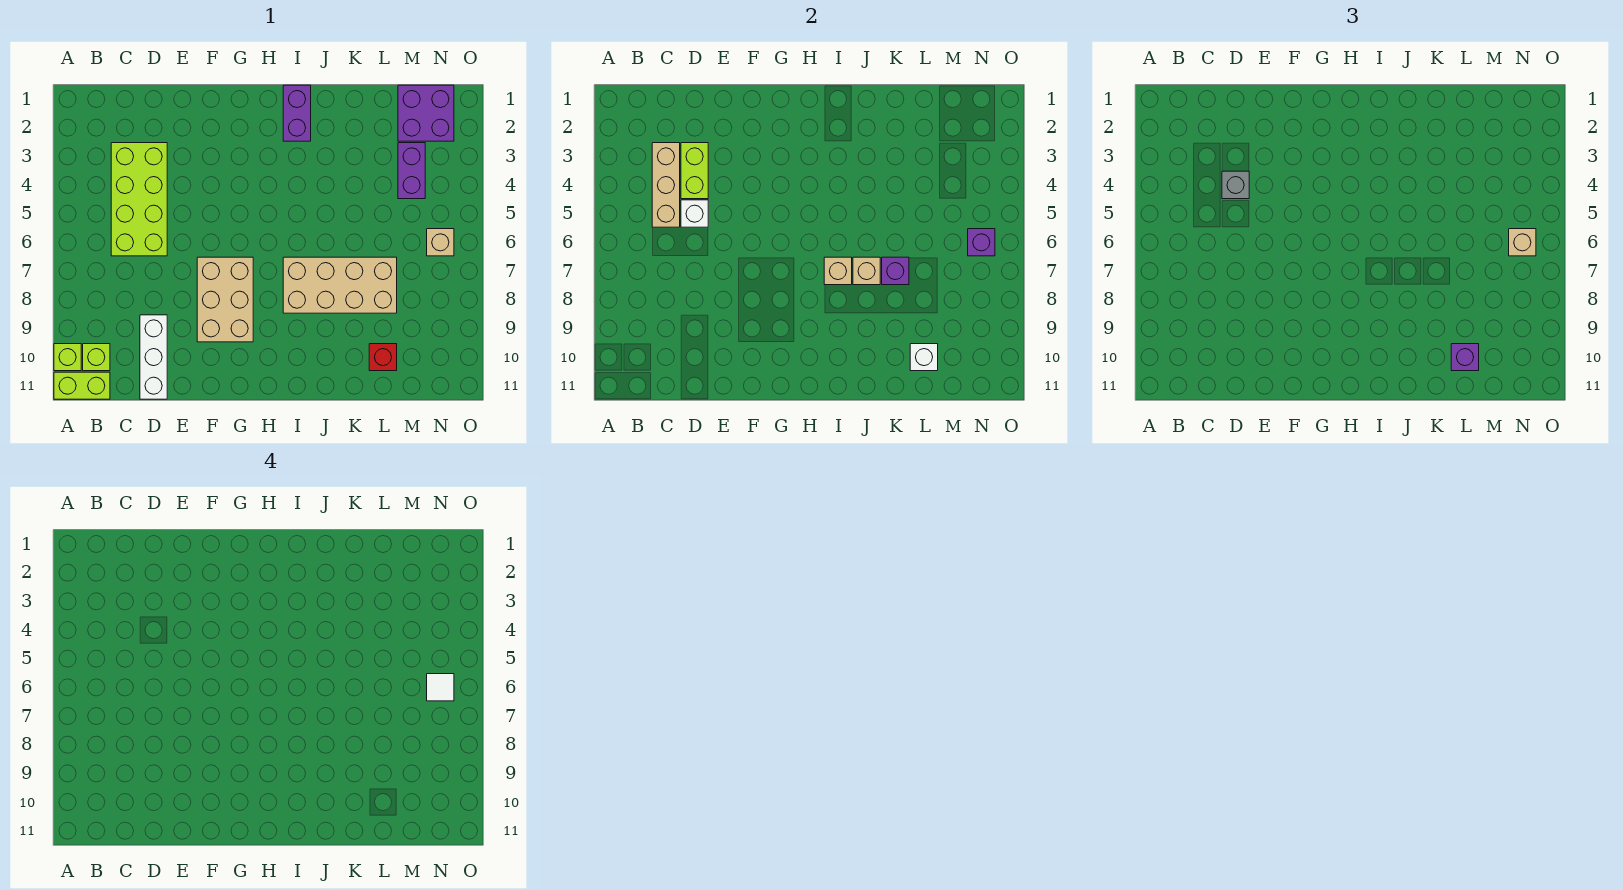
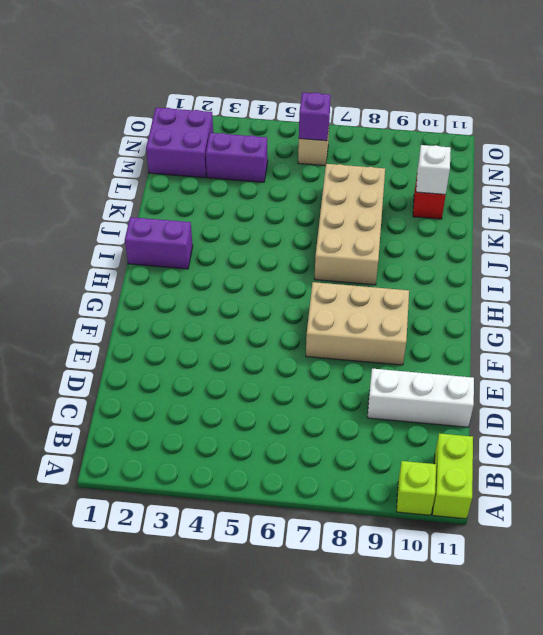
none -> lime brick B10 level 1
none -> lime brick C3:D6 level 1
none -> tan brick C3:C5 level 2

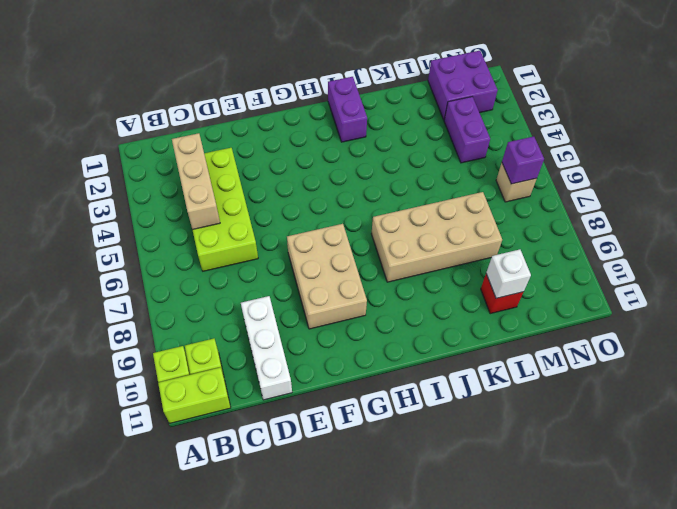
none -> lime brick D3:D4 level 2
none -> white brick D5 level 2
none -> tan brick I7 level 2

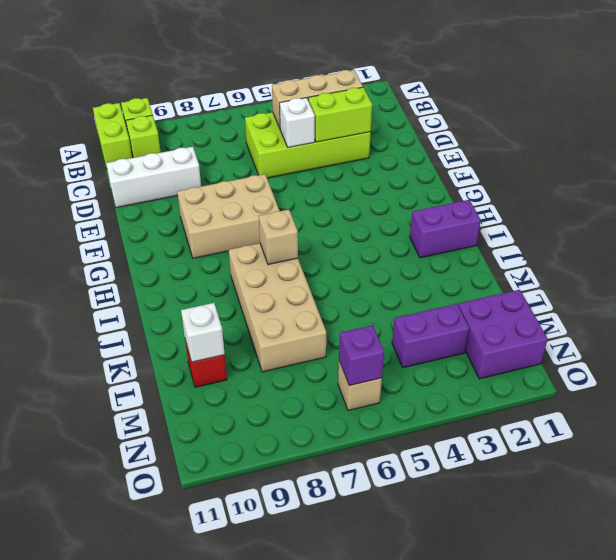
none -> tan brick J7 level 2
none -> purple brick K7 level 2
none -> grey brick D4 level 3

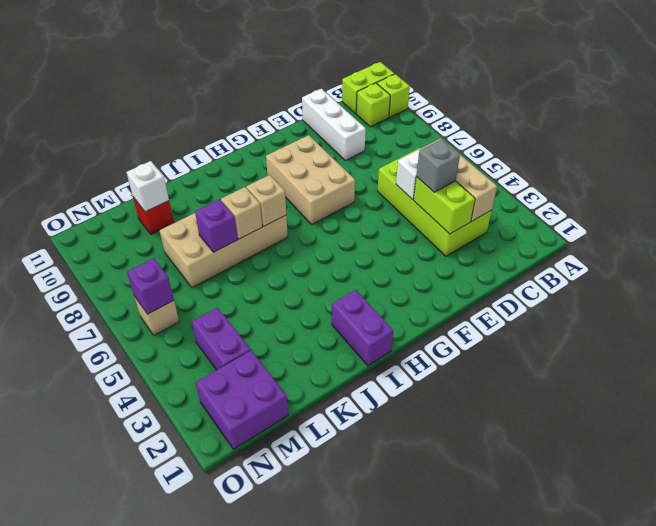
none -> purple brick L10 level 3
none -> tan brick N6 level 3
none -> white tile N6 level 4

